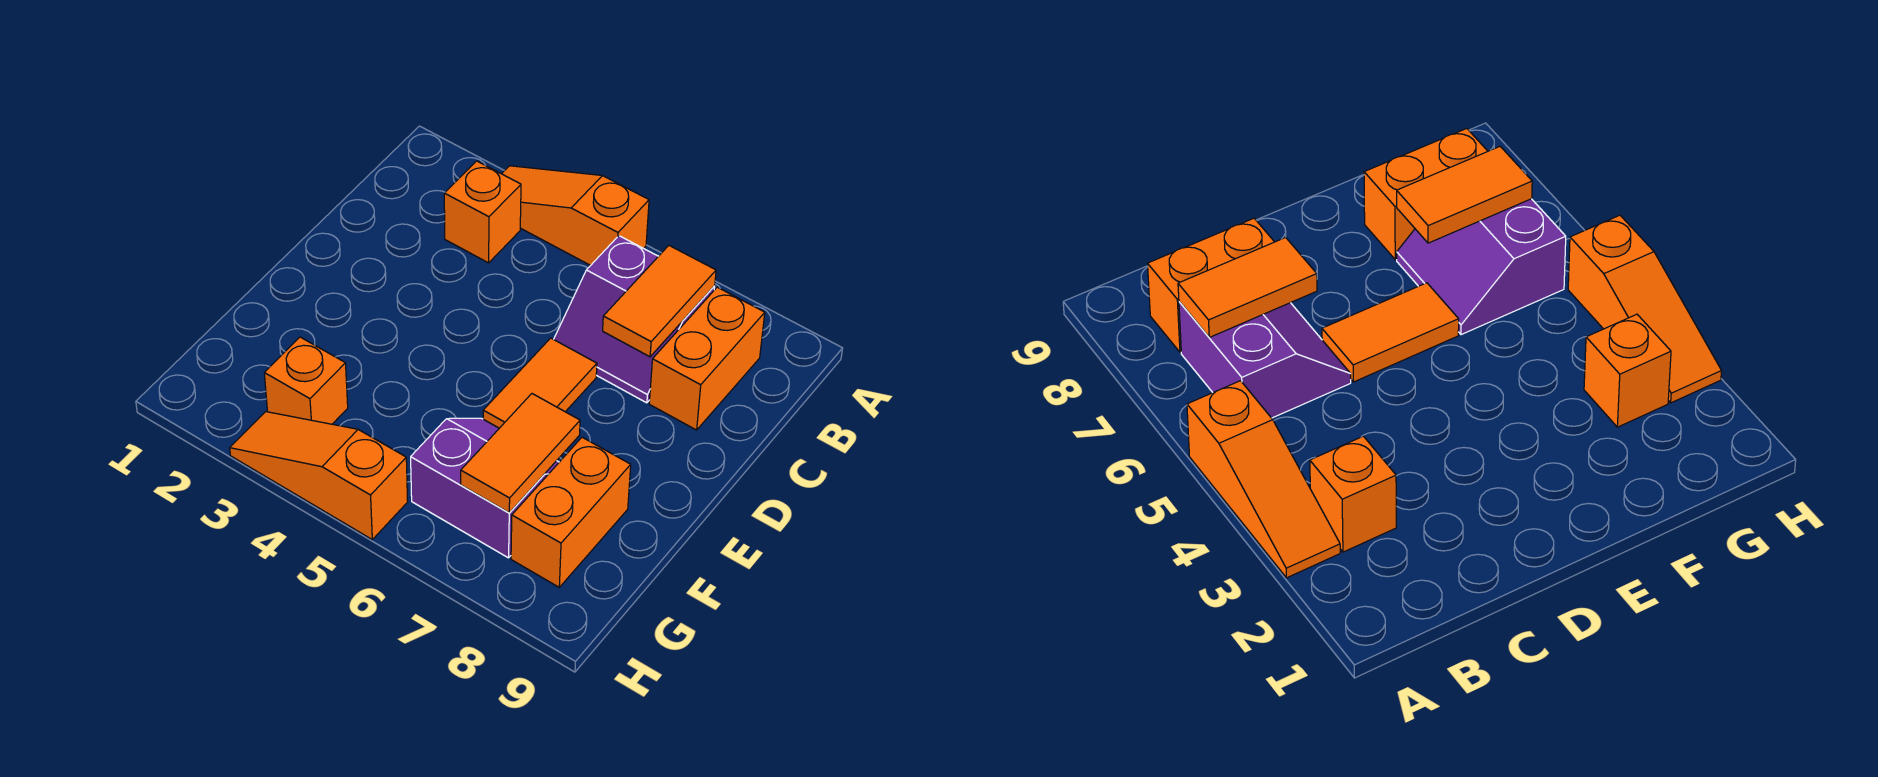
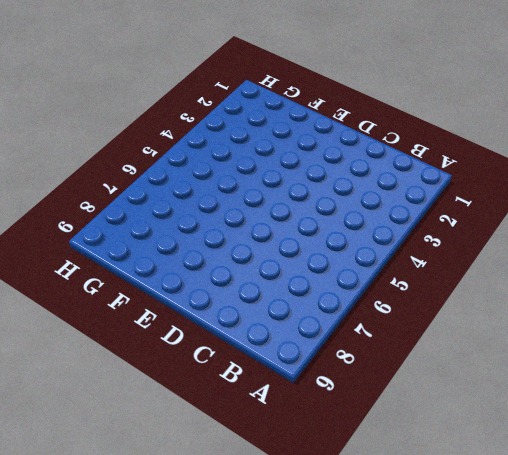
none -> orange slope A3:A5 level 1 top 5
none -> orange brick B3 level 1

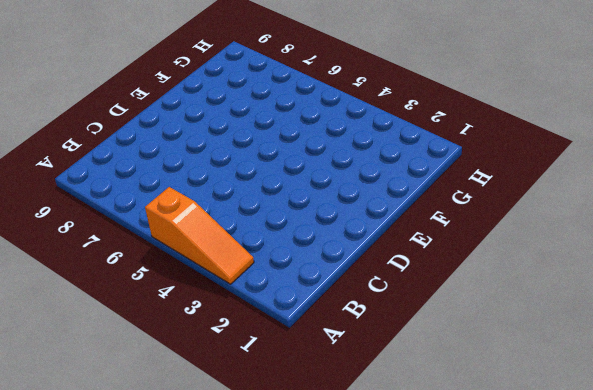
none -> orange brick B3 level 1
none -> purple slope B6:C7 level 1 top B

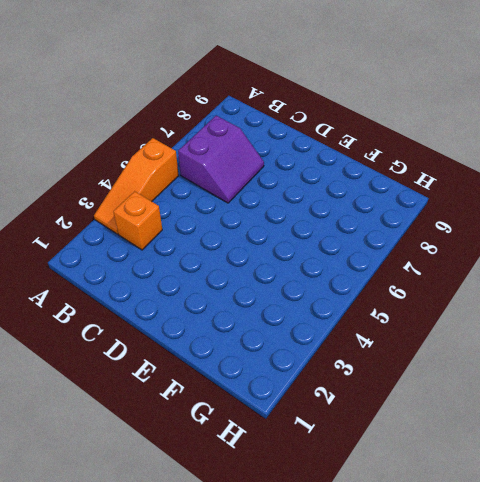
none -> orange brick B8:C8 level 1
none -> orange tile D6:E6 level 1

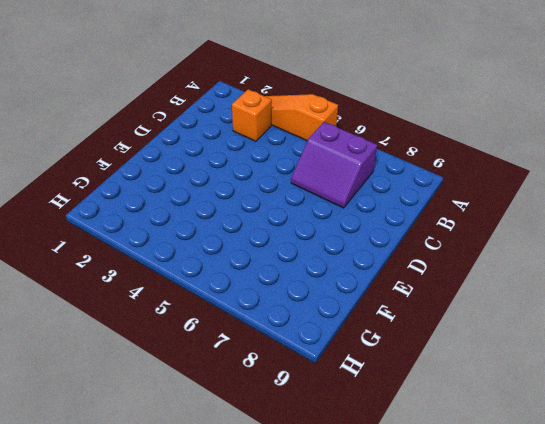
none -> orange brick B8:C8 level 1
none -> orange tile D6:E6 level 1

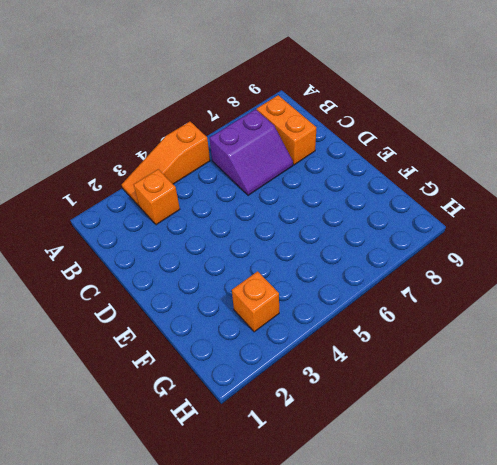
none -> orange tile D6:E6 level 1
none -> purple slope F6:G7 level 1 top G

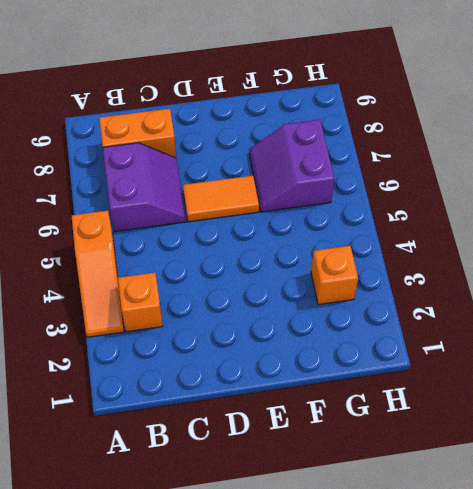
none -> orange brick F8:G8 level 1
none -> orange slope H3:H5 level 1 top 5

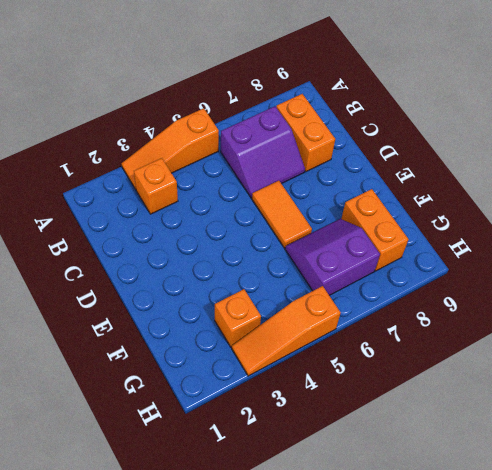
none -> orange tile B7:C7 level 2
none -> orange tile F7:G7 level 2

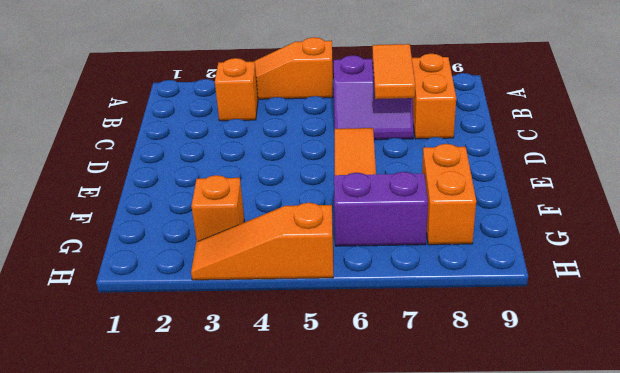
none -> orange tile F7:G7 level 2

